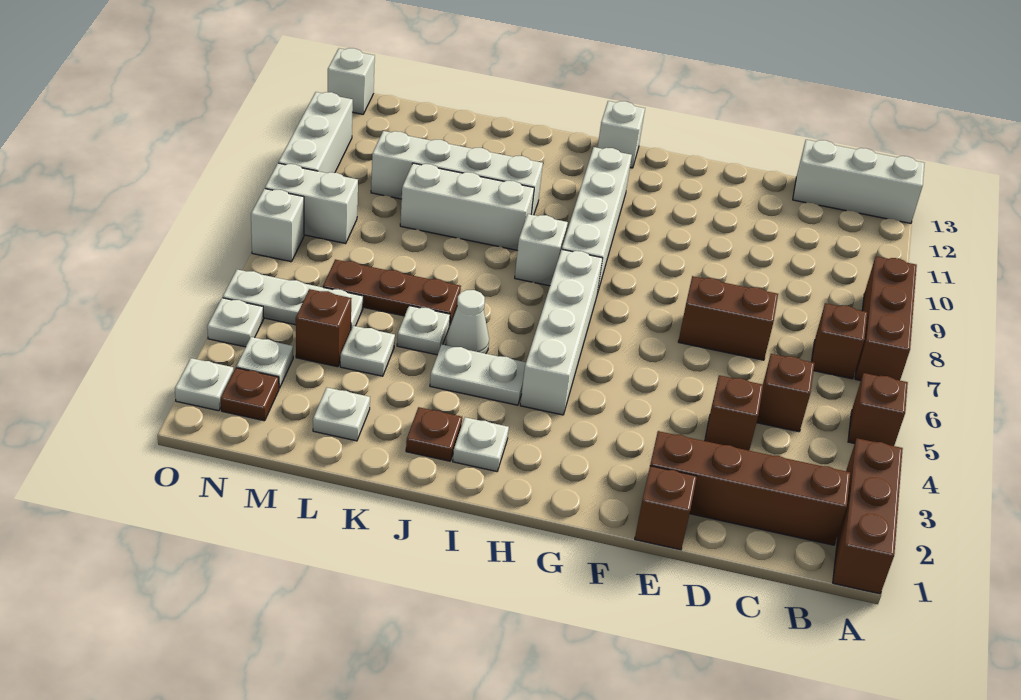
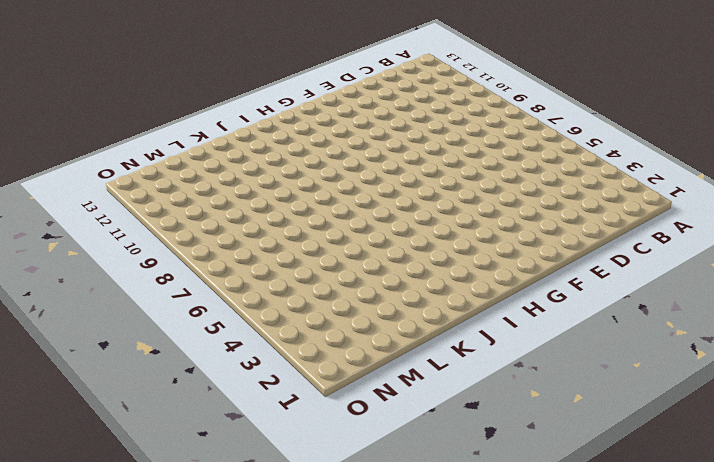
none -> brown brick A1:A3 level 1
none -> brown brick A5 level 1
none -> brown brick A7:A9 level 1
none -> white brick A13:C13 level 1

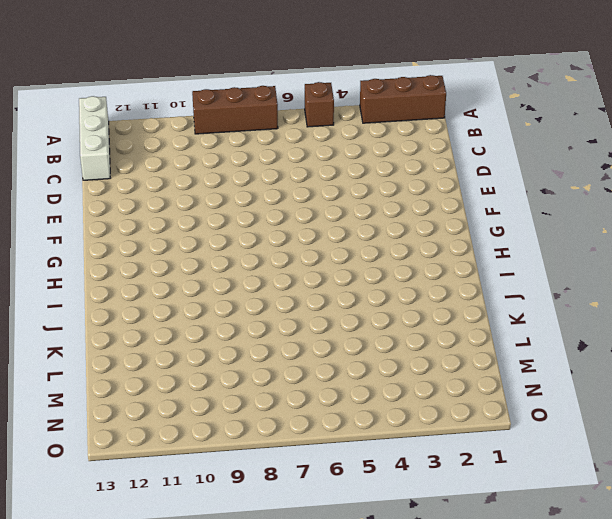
none -> brown brick B2:E2 level 1
none -> brown brick B7 level 1
none -> brown brick C5 level 1
none -> brown brick D4 level 1

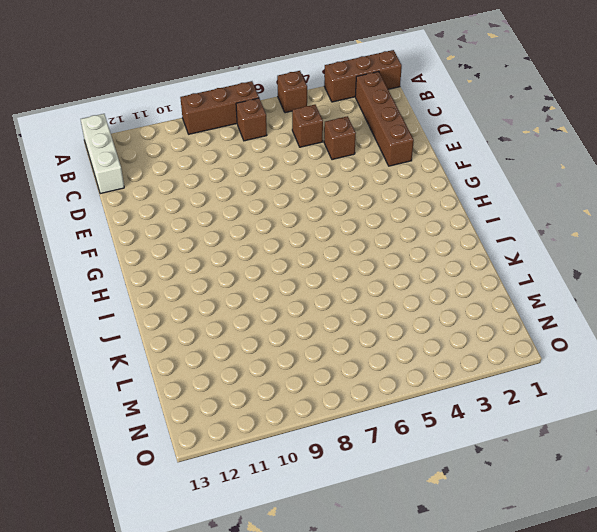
none -> brown brick D7:E7 level 1
none -> brown brick E1 level 1
none -> white brick H4:H7 level 1
none -> white brick H8:H11 level 1

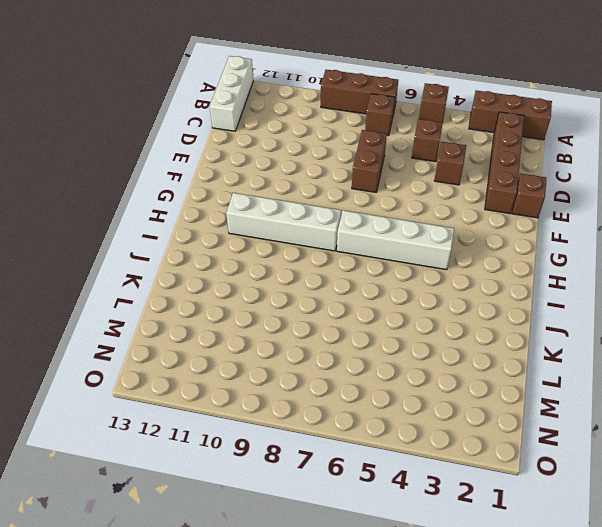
none -> white brick H13 level 1
none -> white plate I2 level 1
none -> white plate I4:J4 level 1
none -> white brick I8 level 1

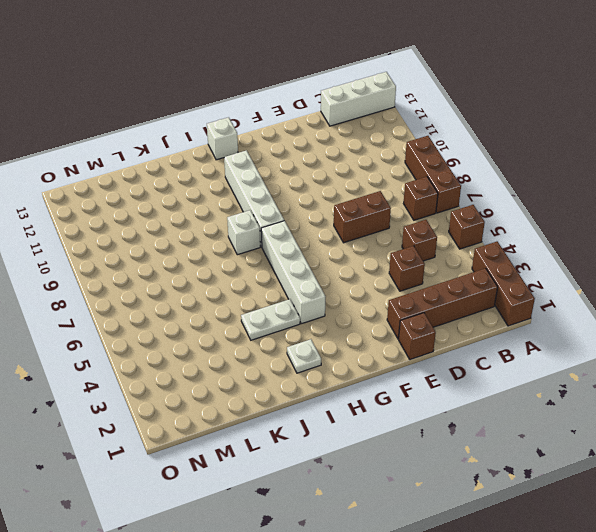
none -> brown plate J2 level 1
none -> white cone J5 level 1
none -> white brick J9:L9 level 1
none -> white brick J10:M10 level 1

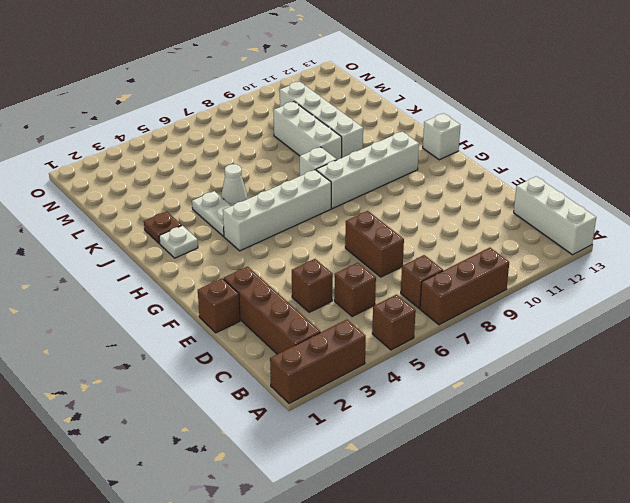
none -> white plate K5 level 1
none -> brown plate K6:M6 level 1
none -> white plate L2 level 1
none -> white plate L4 level 1

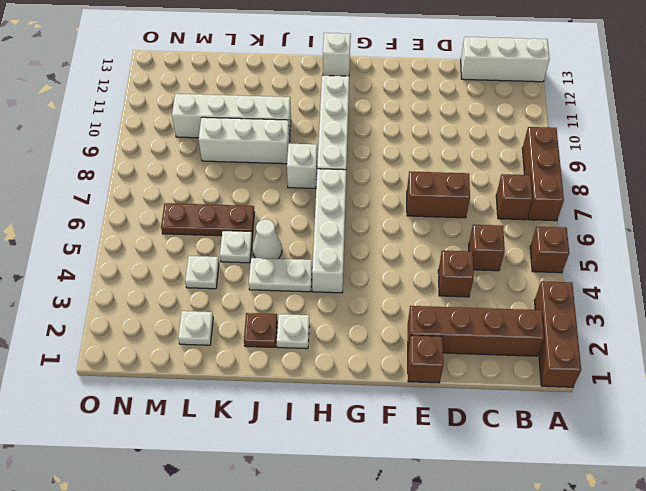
none -> brown brick M4 level 1
none -> white plate M5:O5 level 1
none -> brown plate N2 level 1
none -> white plate N3 level 1

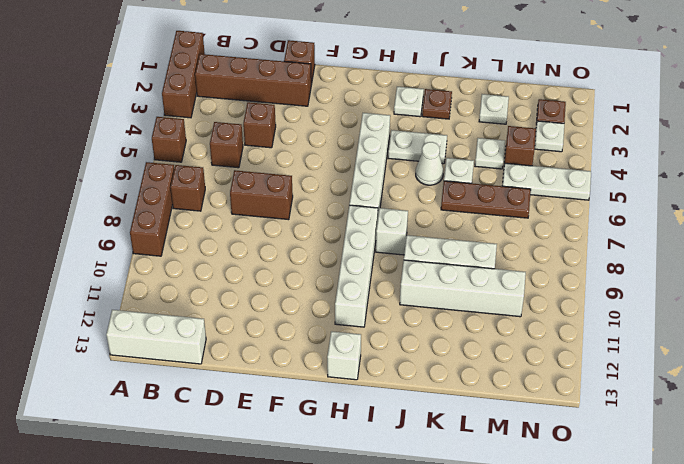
none -> white brick N8:O8 level 1
none -> white plate O2 level 1
none -> white plate O4 level 1
none -> white brick O7 level 1

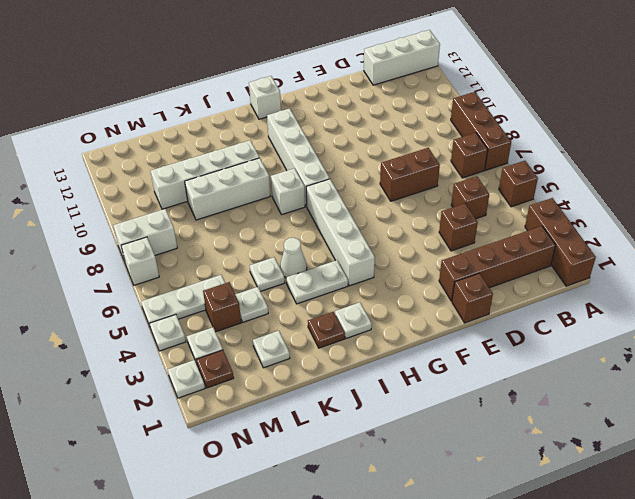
none -> brown plate K6:M6 level 1
none -> white brick O9:O11 level 1
none -> white brick O13 level 1

